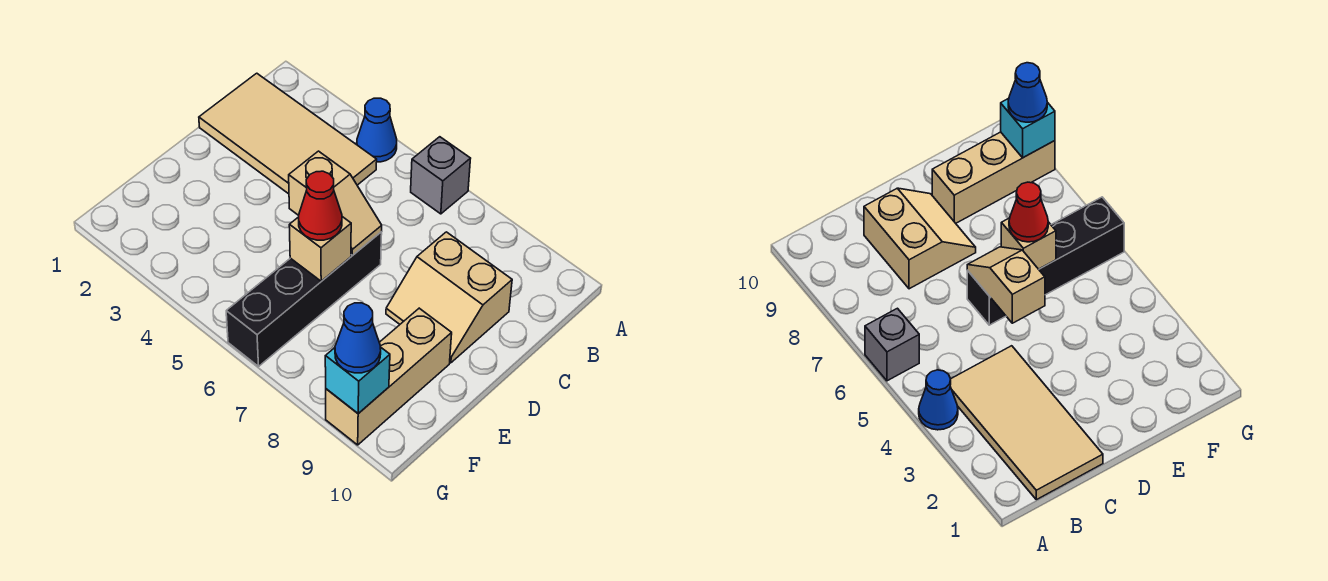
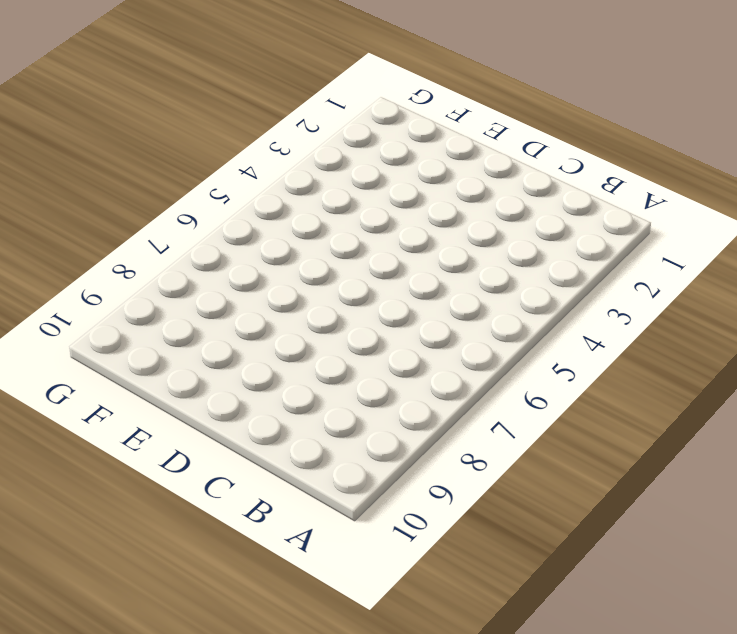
none -> blue cone A4 level 1
none -> grey brick A6 level 1

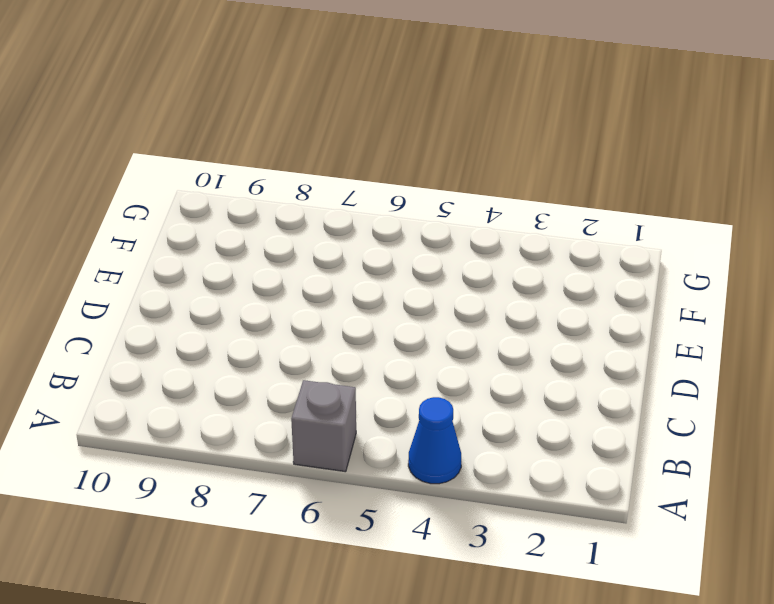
none -> tan tile B1:C4 level 1
none -> tan slope C8:D9 level 1 top C

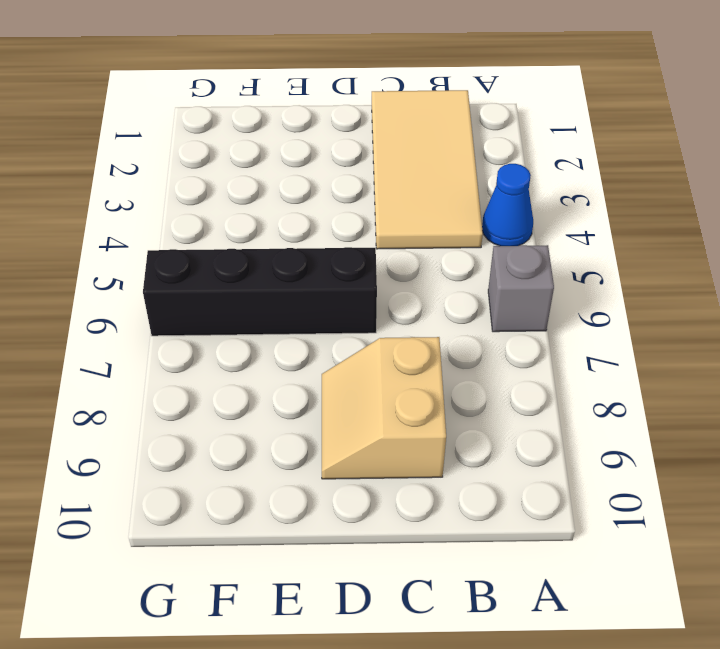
none -> tan brick E9:G9 level 1
none -> tan slope D5:D6 level 2 top 5

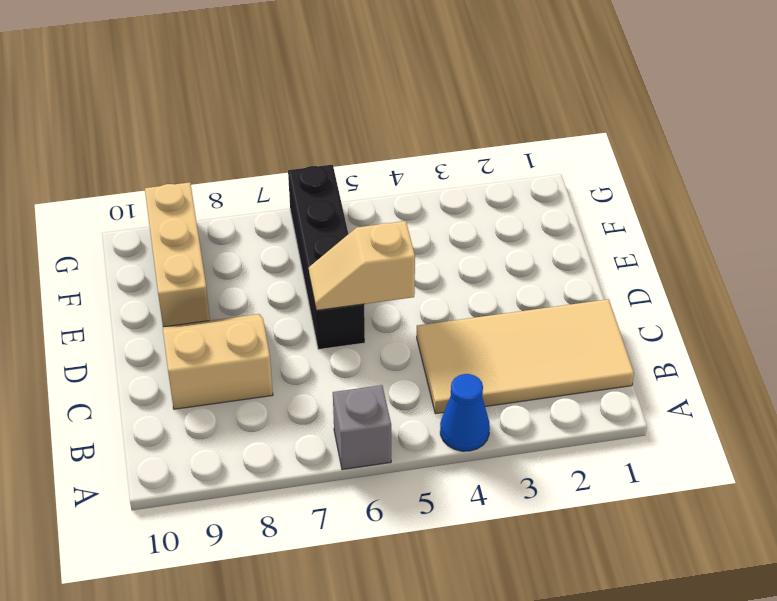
none -> tan brick E6 level 2
none -> cyan brick G9 level 2

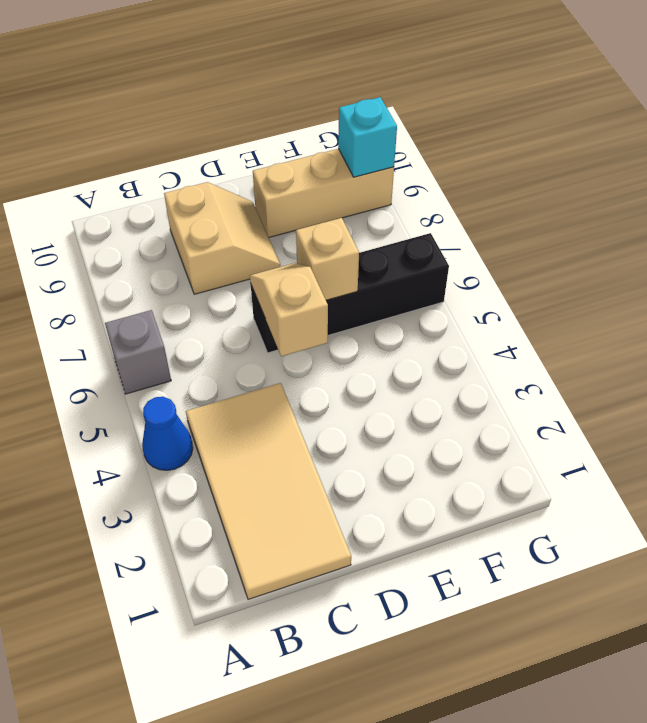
none -> red cone E6 level 3
none -> blue cone G9 level 3

